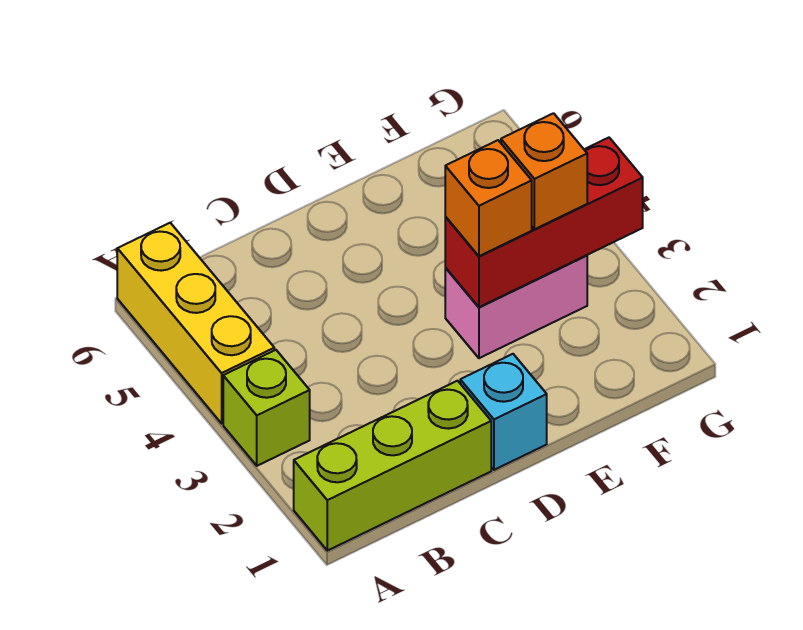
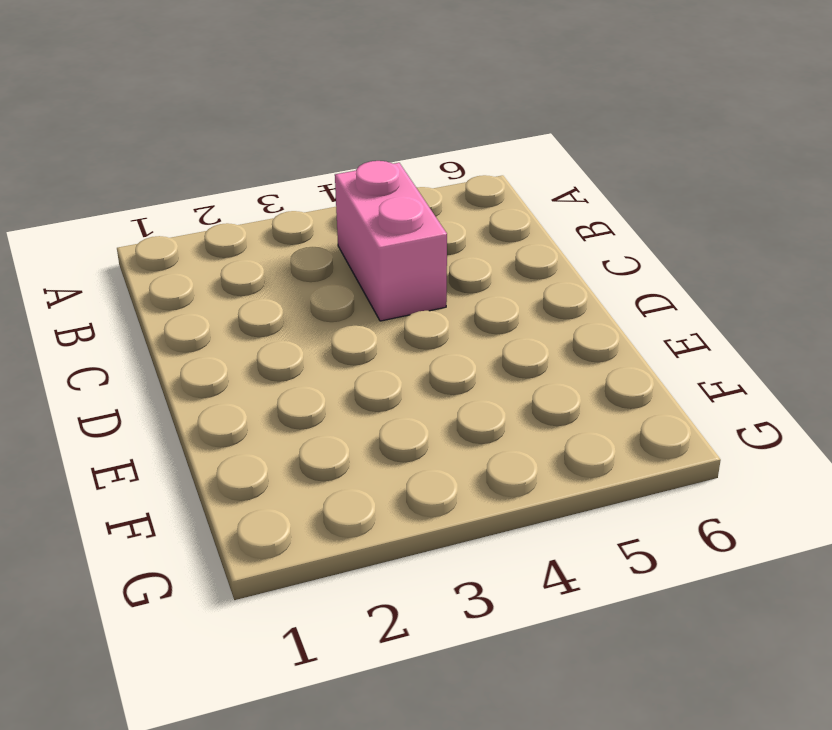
pink brick B4:C4 level 1 -> pink brick E3:F3 level 1
none -> lime brick A1:C1 level 1
none -> lime brick A3 level 1

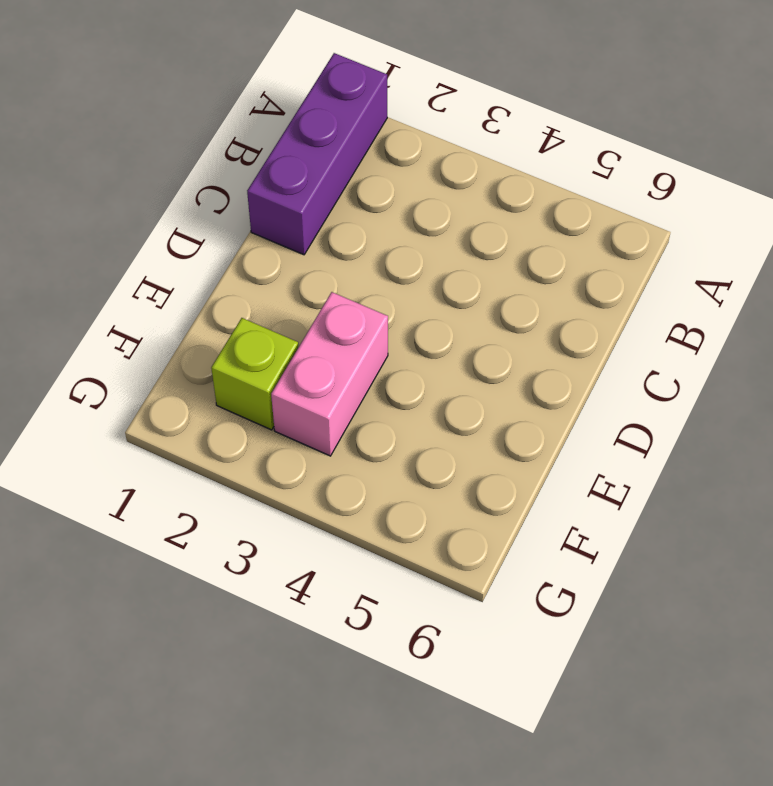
purple brick A1:C1 level 1 -> lime brick A1:C1 level 1
lime brick F2 level 1 -> lime brick A3 level 1
none -> yellow brick A4:A6 level 1
none -> cyan brick D1 level 1

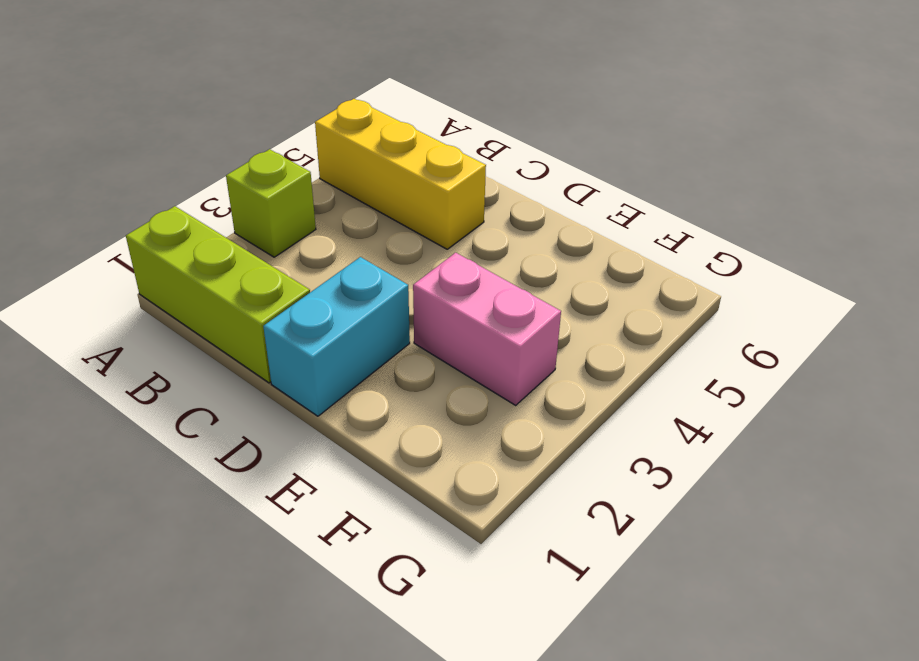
yellow brick A5:C5 level 1 -> yellow brick A4:A6 level 1
cyan brick D1:D2 level 1 -> cyan brick D1 level 1
none -> red brick E3:G3 level 2
none -> orange brick E3 level 3

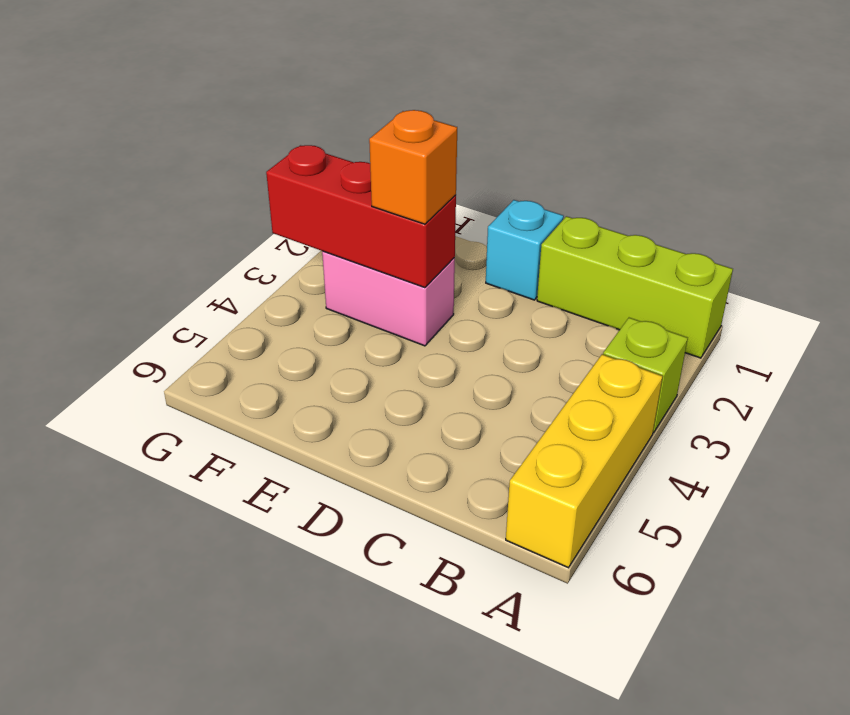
none -> orange brick F3 level 3

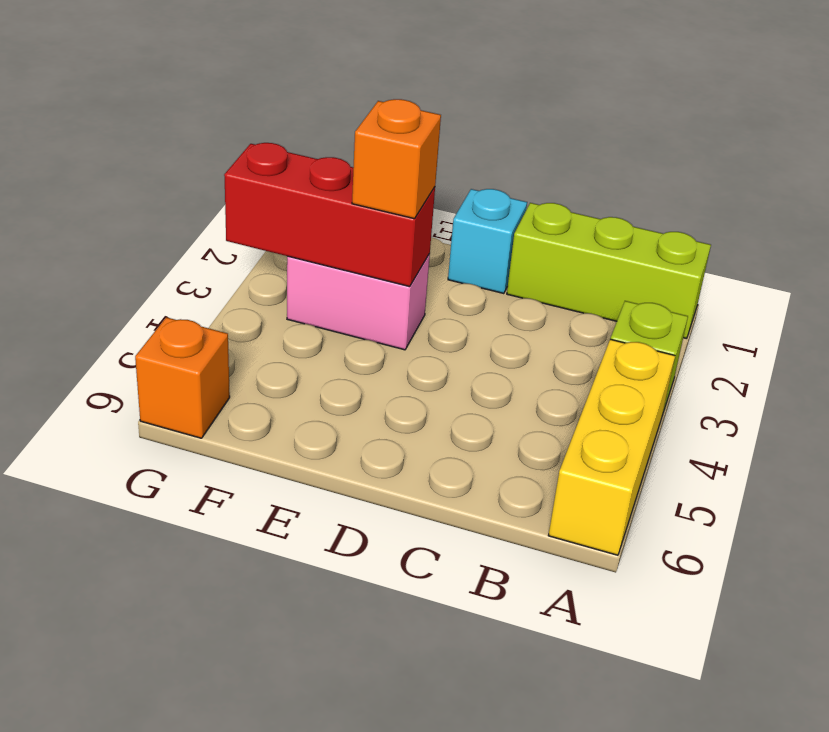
orange brick G6 level 1 -> orange brick F3 level 3

